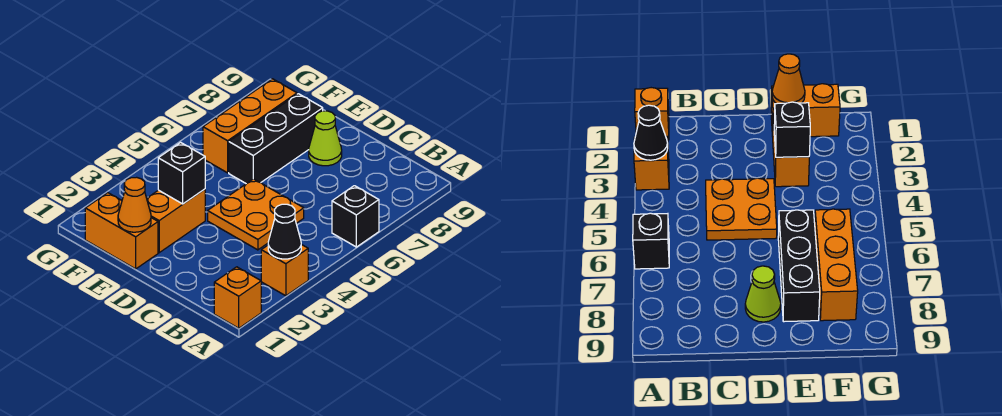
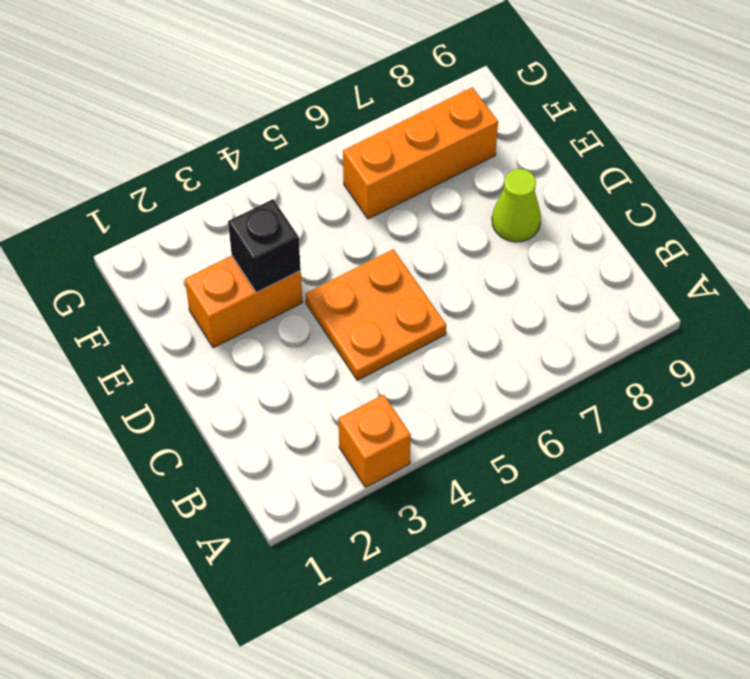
none -> orange brick A1 level 1
none -> black brick A6 level 1
none -> orange brick E1:F1 level 1

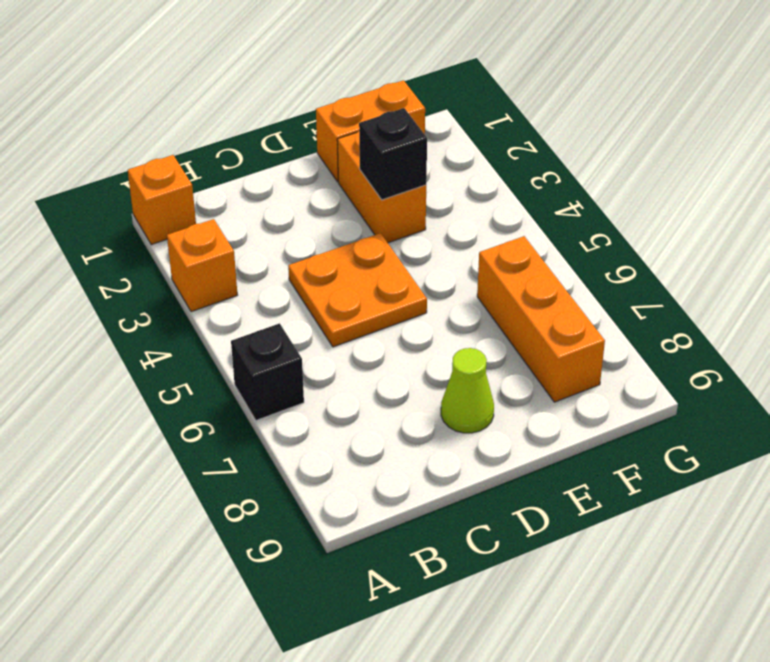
none -> black brick E6:E8 level 1
none -> black cone A3 level 2
none -> orange cone E1 level 2

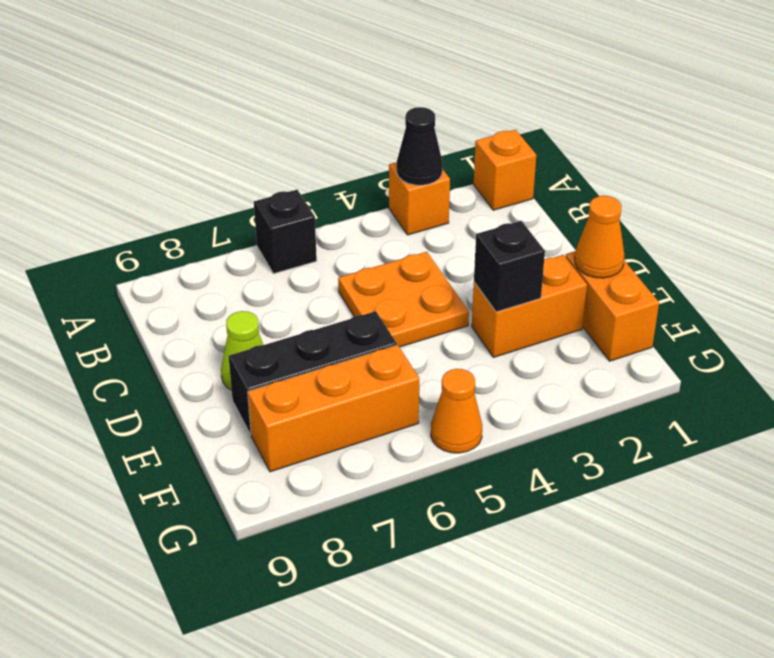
orange cone G5 level 1 -> none

